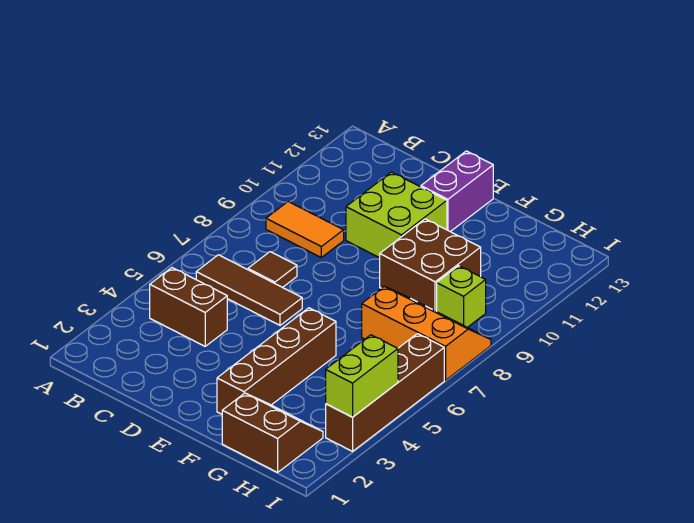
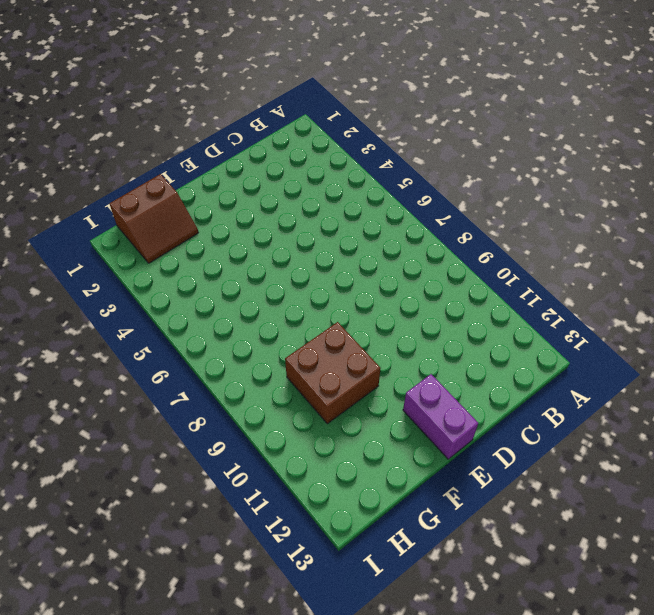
none -> brown brick B4:C4 level 1
none -> brown tile B6:D6 level 1
none -> orange tile B9:C9 level 1

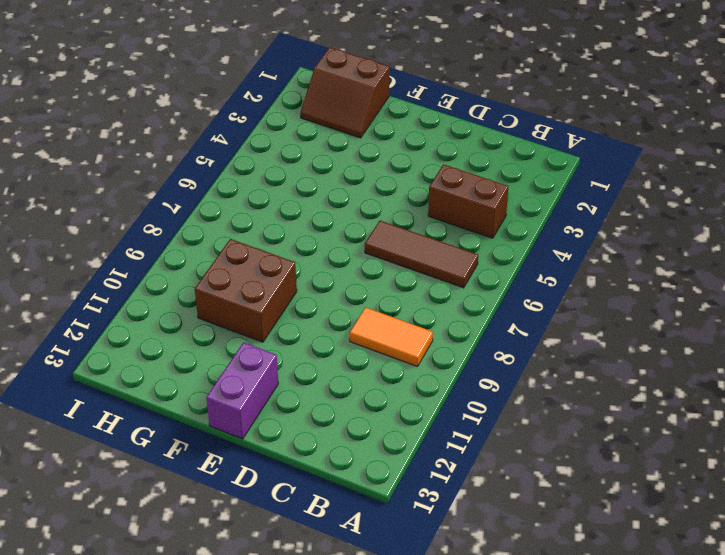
none -> brown tile C7 level 1
none -> lime brick D10:E11 level 1
none -> brown brick F2:F5 level 1

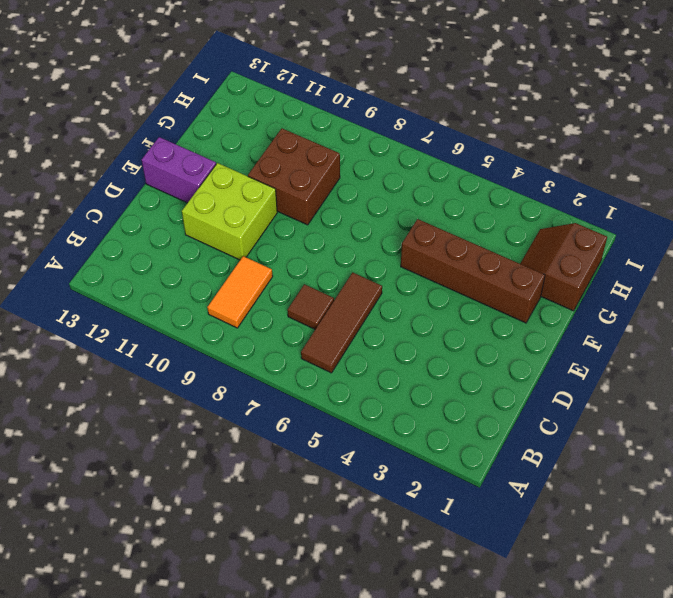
none -> brown brick B4:C4 level 1
none -> orange slope G7:I8 level 1 top 7
none -> lime brick H9 level 1

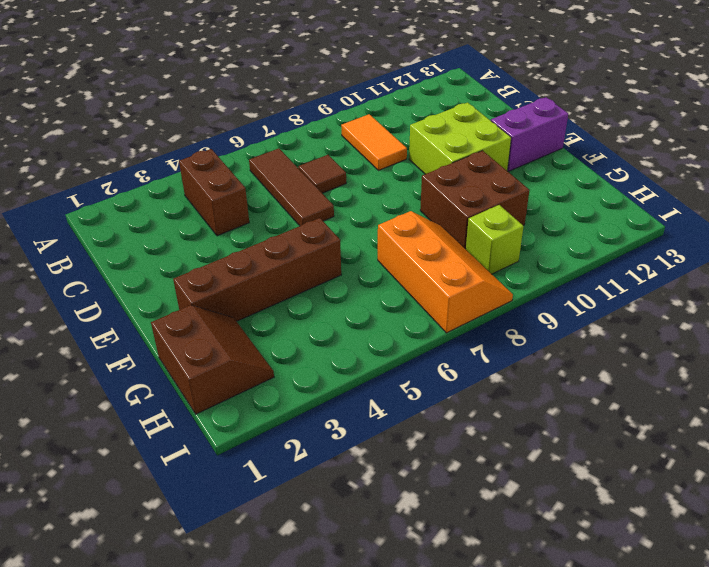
none -> brown brick I3:I6 level 1
none -> lime brick I3:I4 level 2

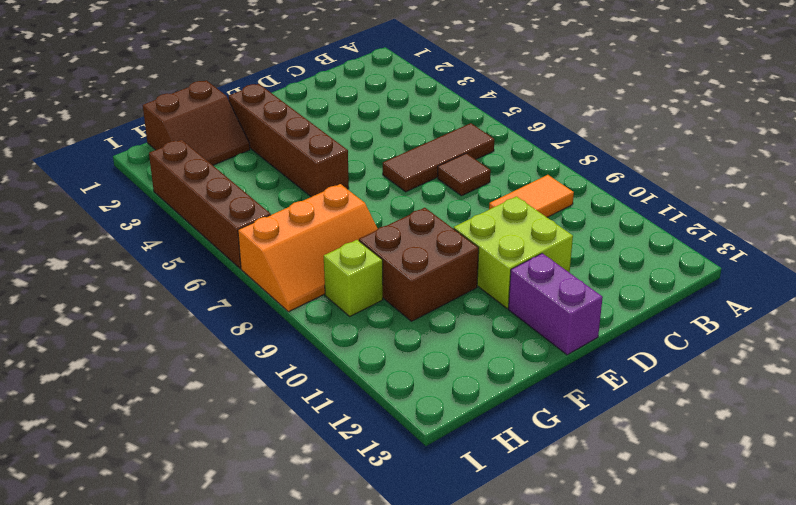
none -> brown brick B4:C4 level 1
none -> lime brick I3:I4 level 2

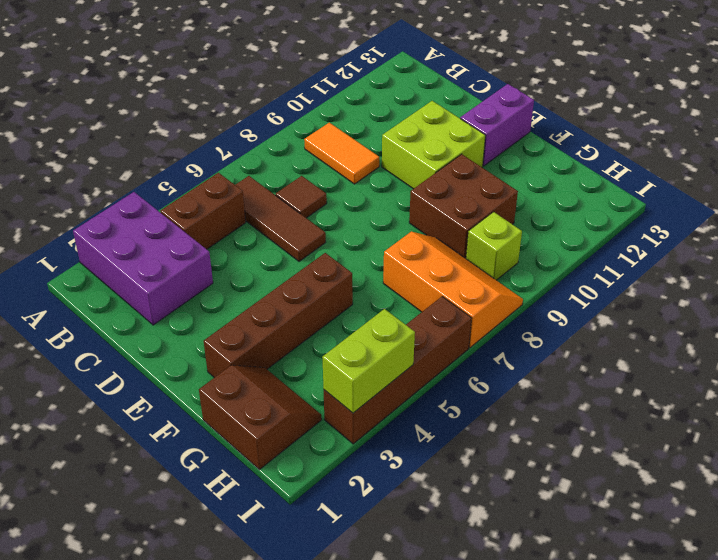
purple brick A2:C3 level 1 -> none
brown brick B4:B5 level 1 -> brown brick B4:C4 level 1

